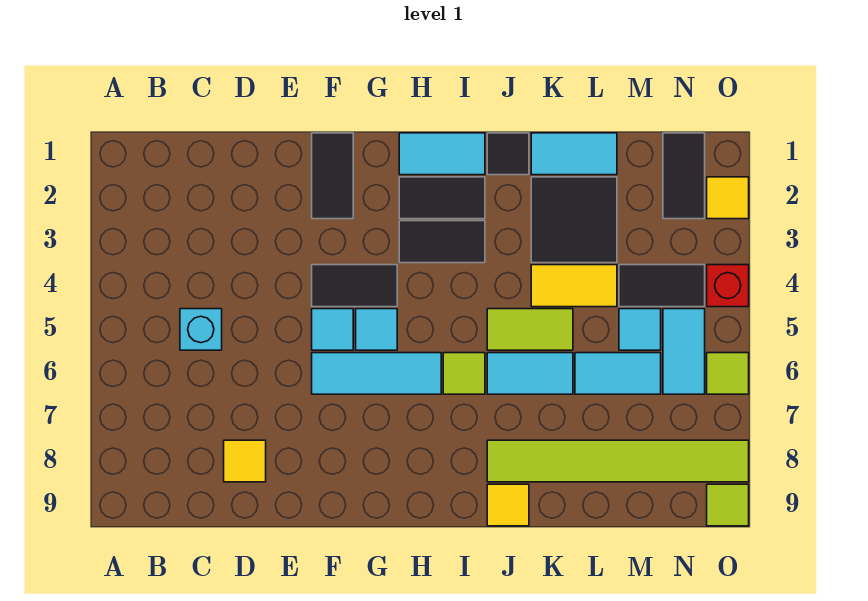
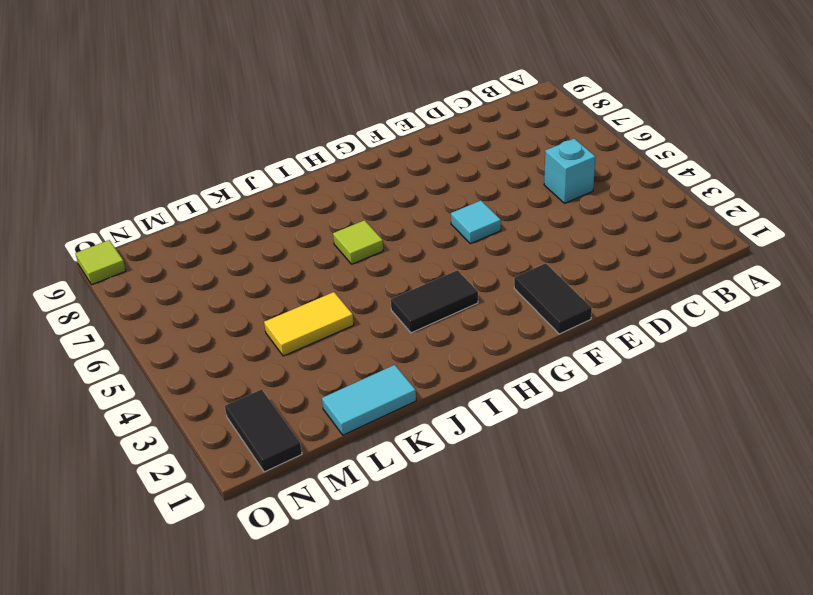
none -> yellow tile D8 level 1
none -> black tile F4:G4 level 1
none -> cyan tile F6:H6 level 1

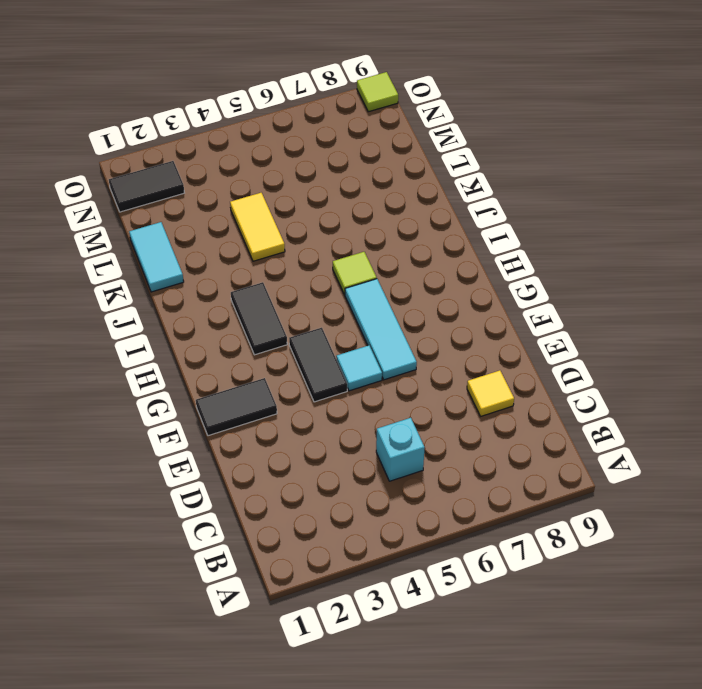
none -> cyan tile G5 level 1
none -> cyan tile H1:I1 level 1
none -> black tile H2:I2 level 1

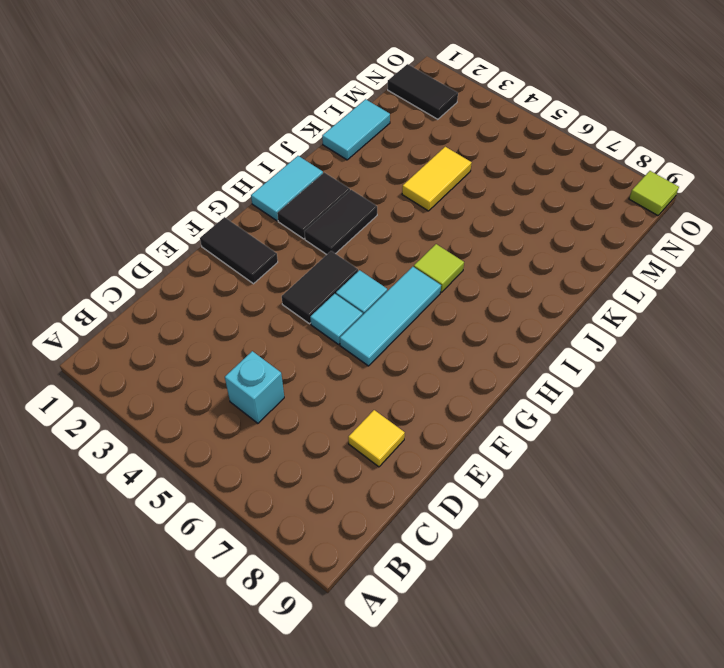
none -> black tile J1 level 1
none -> lime tile J5:K5 level 1
none -> cyan tile J6:K6 level 1

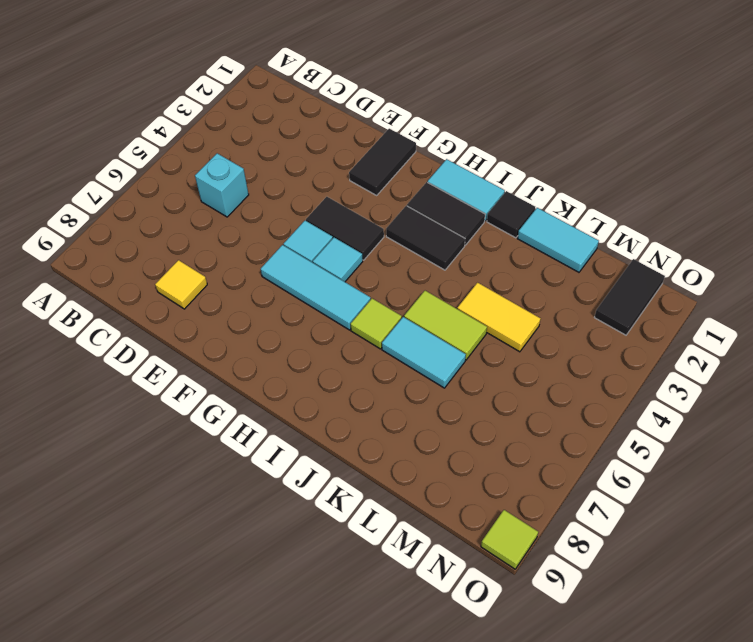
none -> lime tile J8:O8 level 1
none -> yellow tile J9 level 1
none -> black tile K2:L3 level 1

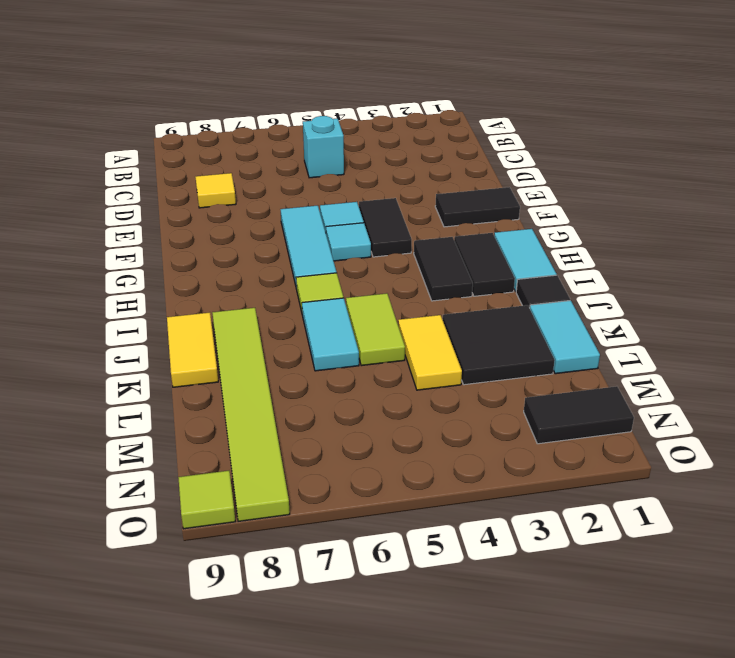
yellow tile J9:K9 level 1 -> yellow tile J9 level 1
none -> cyan tile L6:M6 level 1
none -> black tile M4:N4 level 1
none -> cyan tile M5 level 1

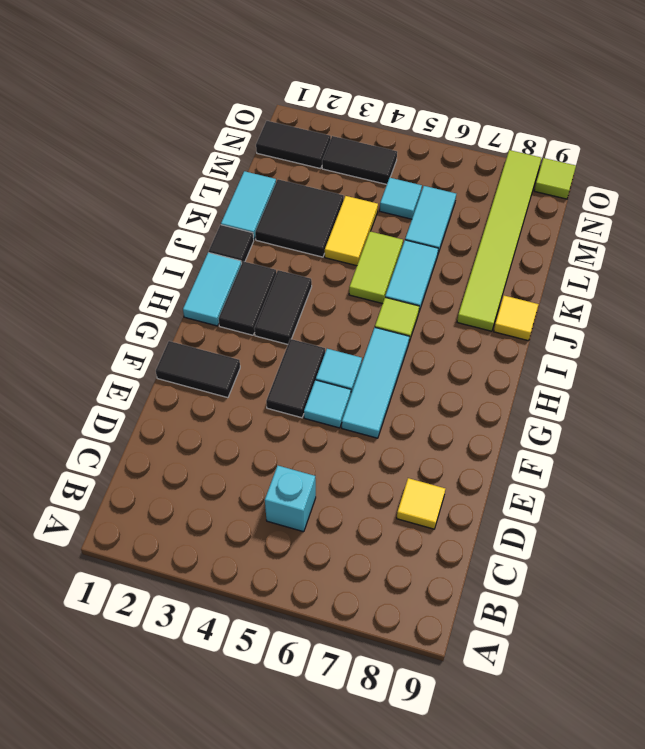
black tile N3:N4 level 1 -> black tile M4:N4 level 1
none -> cyan tile N5:N6 level 1
none -> yellow tile O2 level 1
none -> red brick O4 level 1

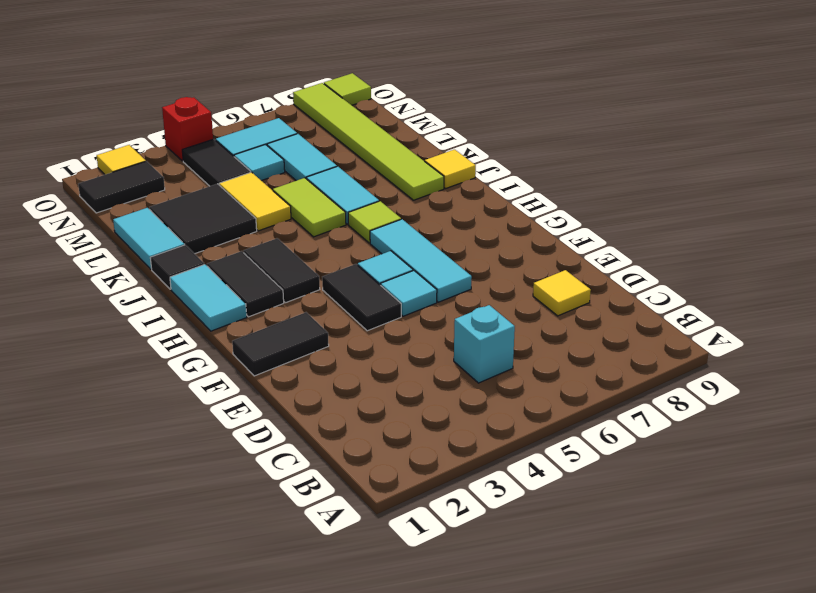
none -> lime tile O6 level 1

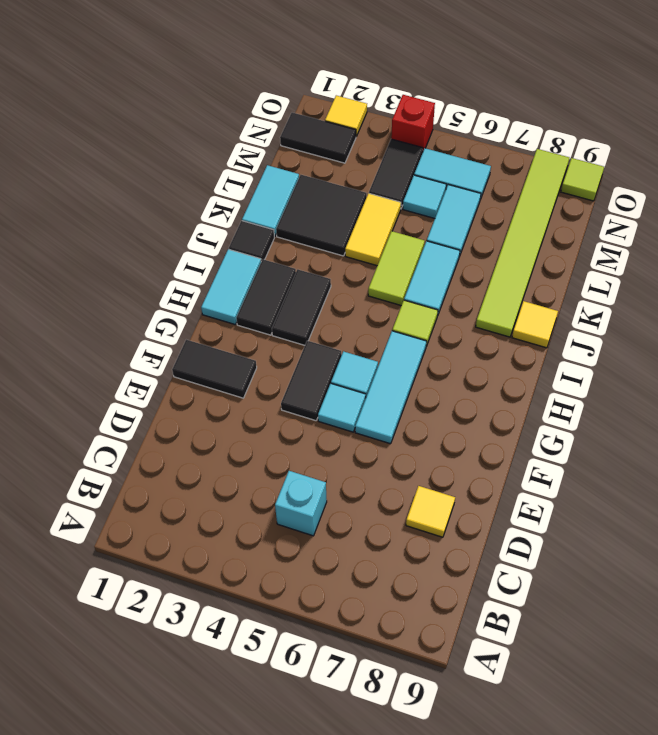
none -> lime tile O6 level 1

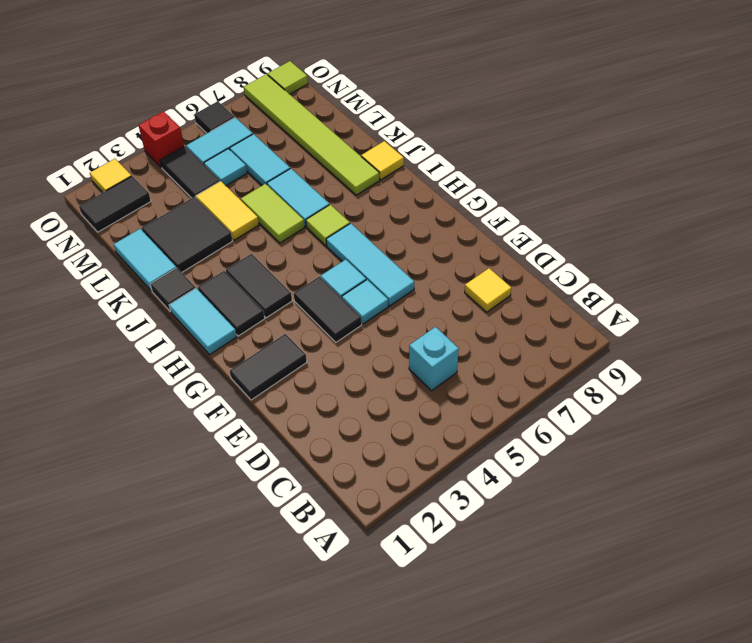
black tile O6 level 1 -> lime tile O6 level 1

